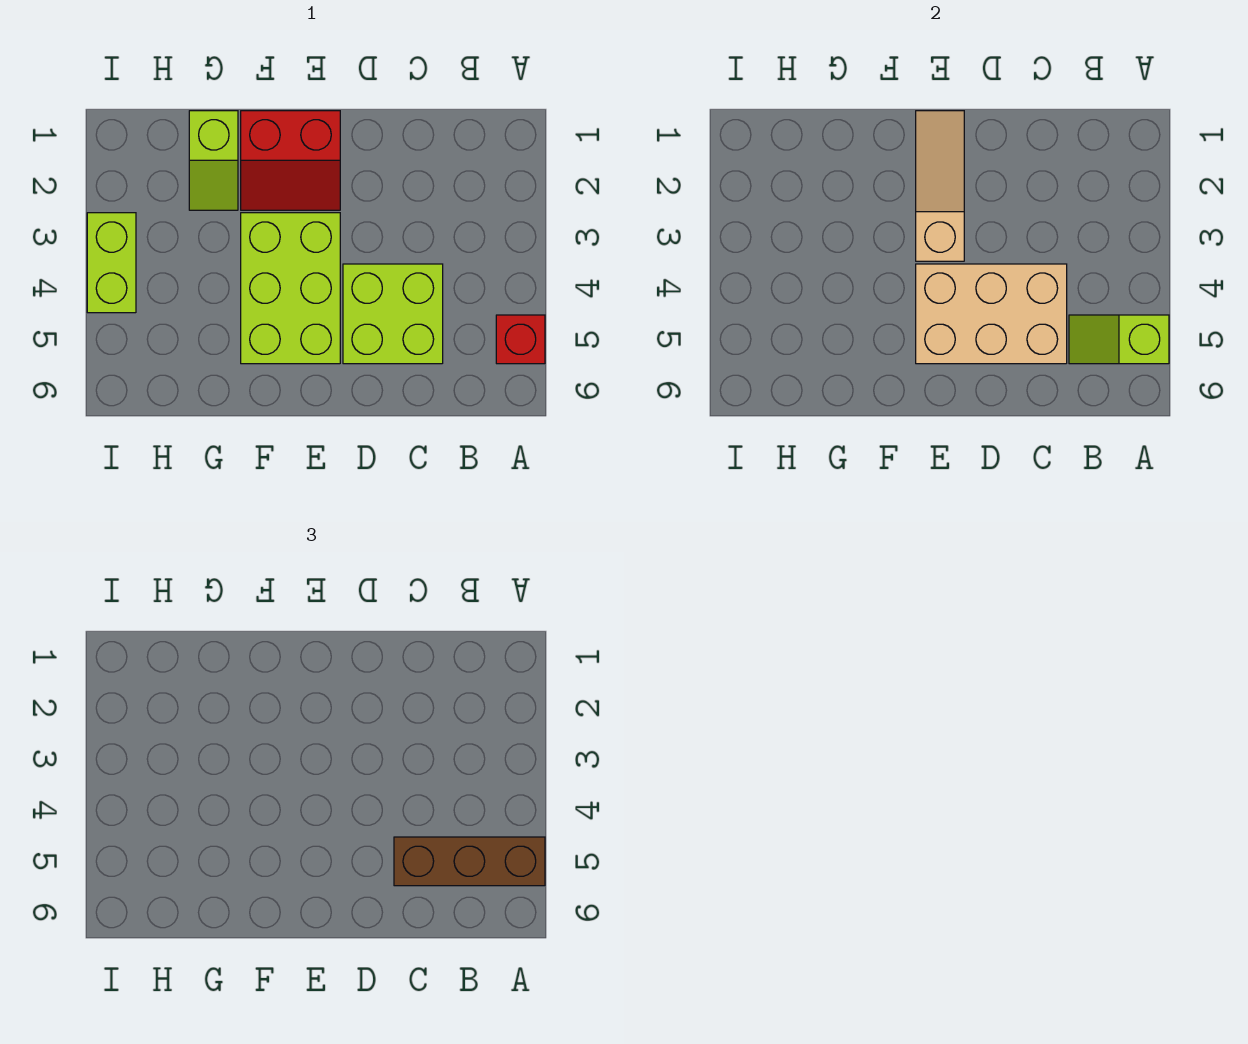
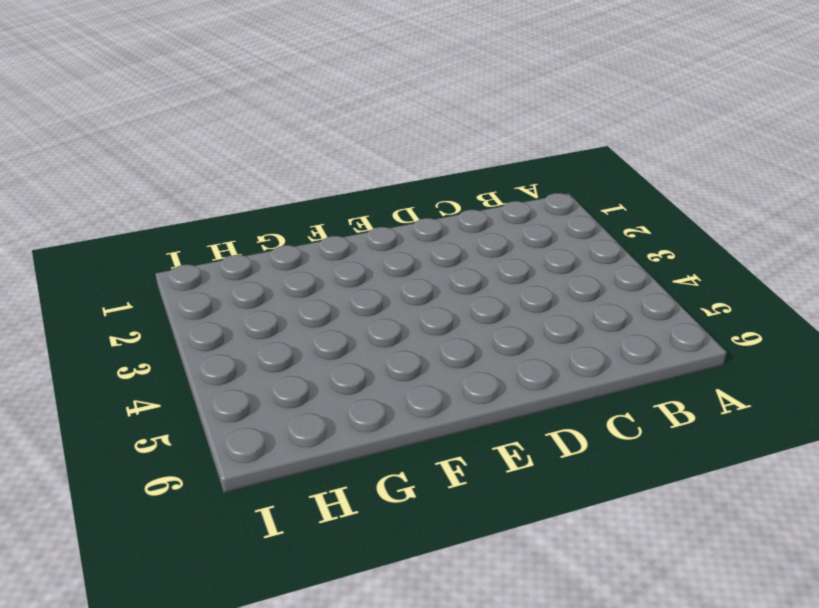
none -> red brick A5 level 1
none -> lime brick C4:D5 level 1

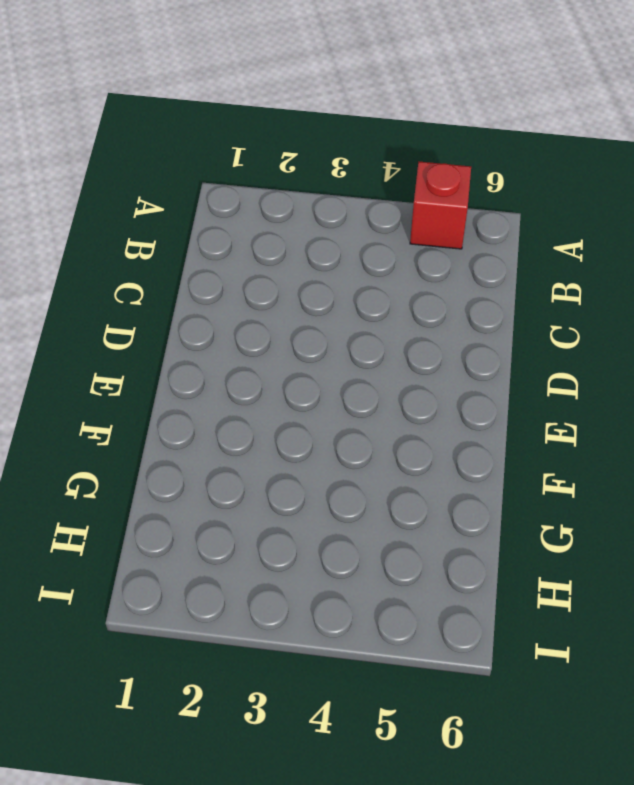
none -> lime brick C4:D5 level 1
none -> red slope E1:F2 level 1 top 1

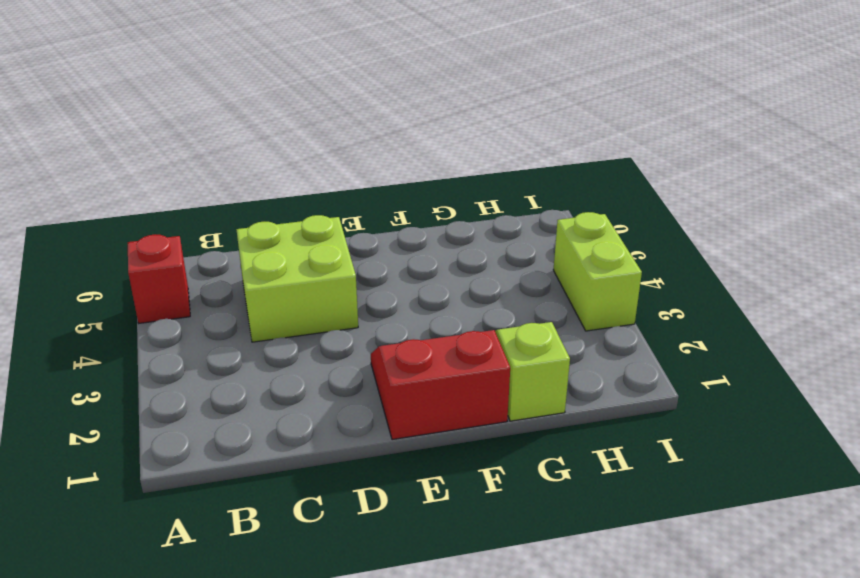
none -> lime brick E3:F5 level 1
none -> lime slope A5:B5 level 2 top A

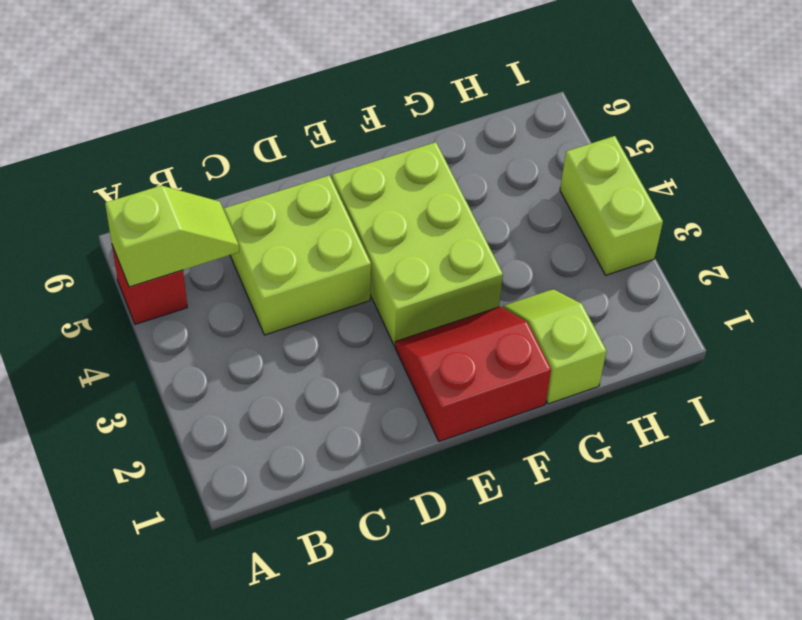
none -> tan brick C4:E5 level 2
none -> tan slope E1:E3 level 2 top 3

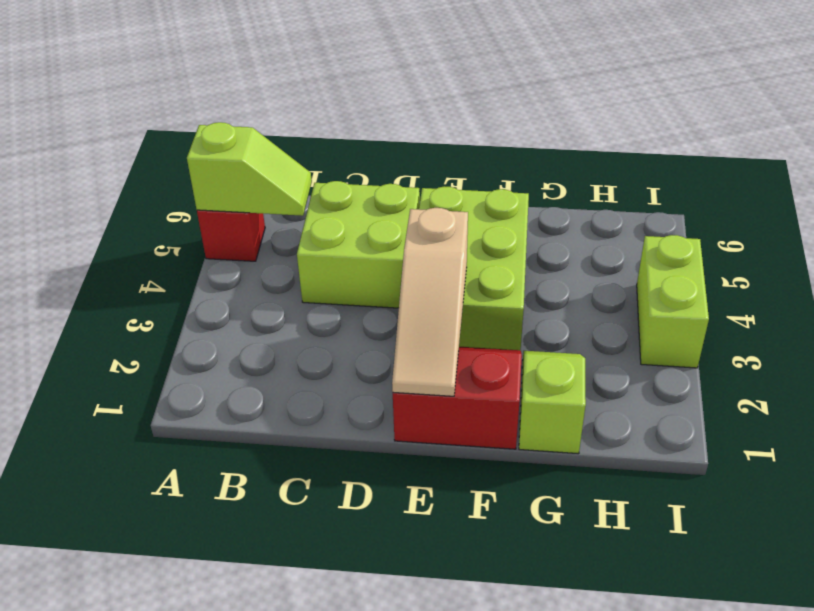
none -> tan brick C4:E5 level 2
none -> brown brick A5:C5 level 3

